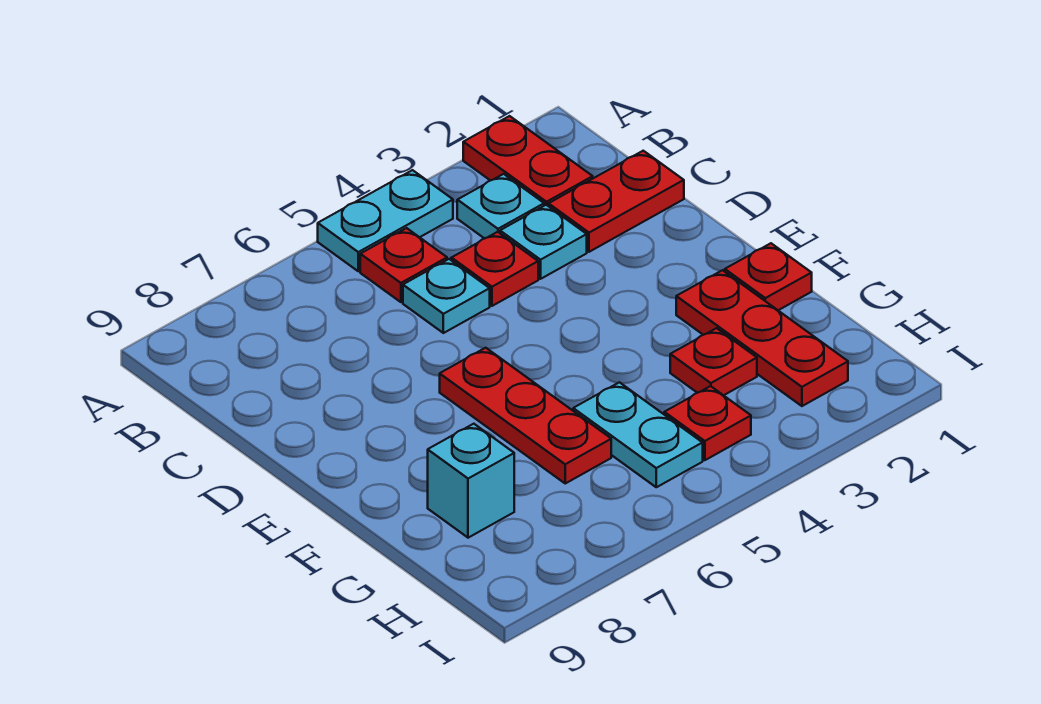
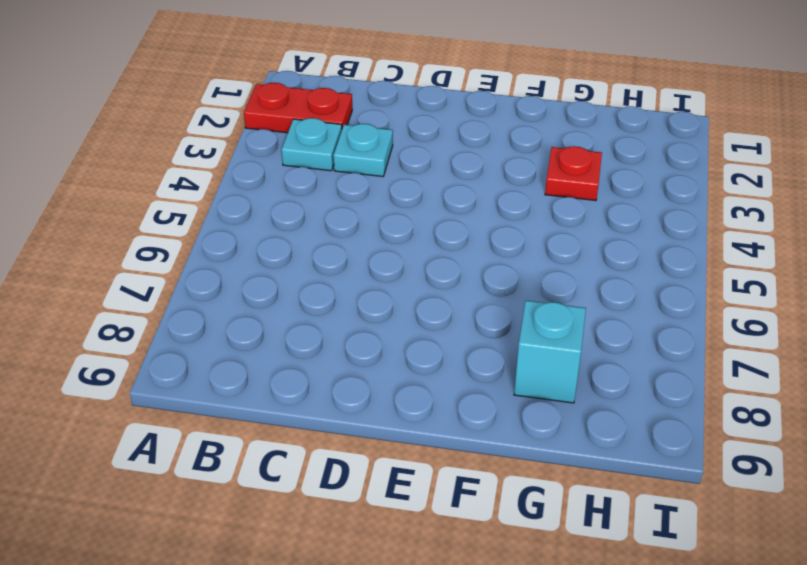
none -> cyan plate A4:A5 level 1
none -> red plate B5 level 1
none -> red plate C1:C2 level 1

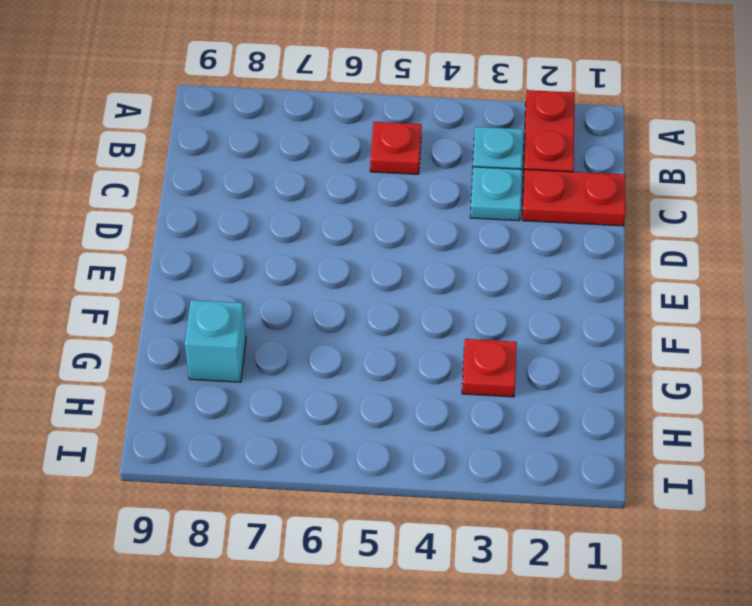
none -> cyan plate A4:A5 level 1
none -> red plate C4 level 1
none -> cyan plate C5 level 1

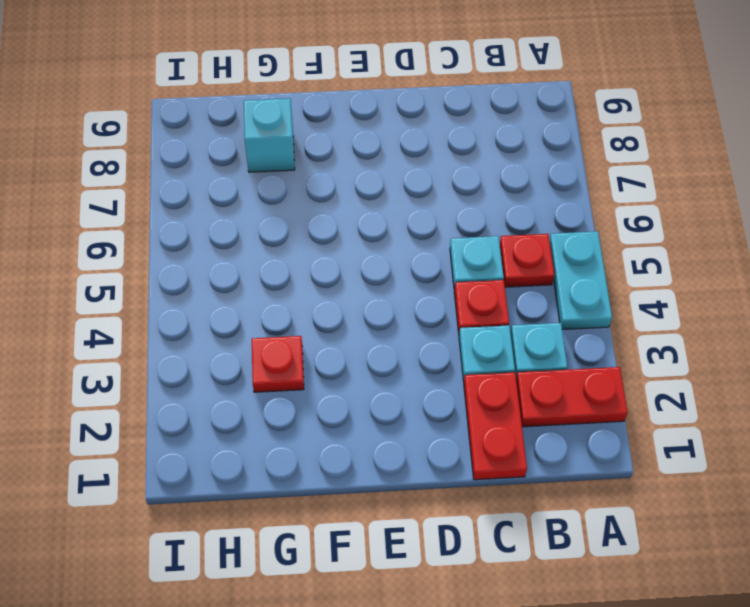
none -> red plate E6:G6 level 1
none -> red plate F1 level 1
none -> red plate F2:H2 level 1

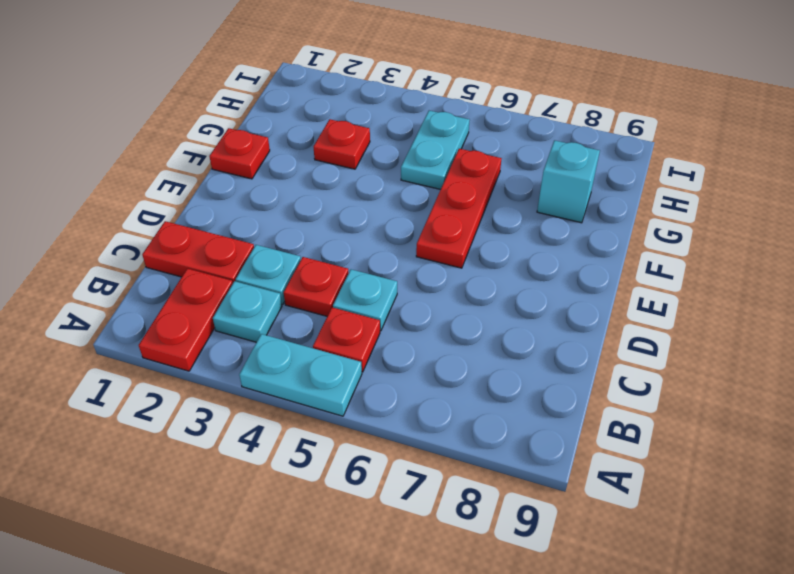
none -> red plate F2:H2 level 1
none -> red plate H4 level 1

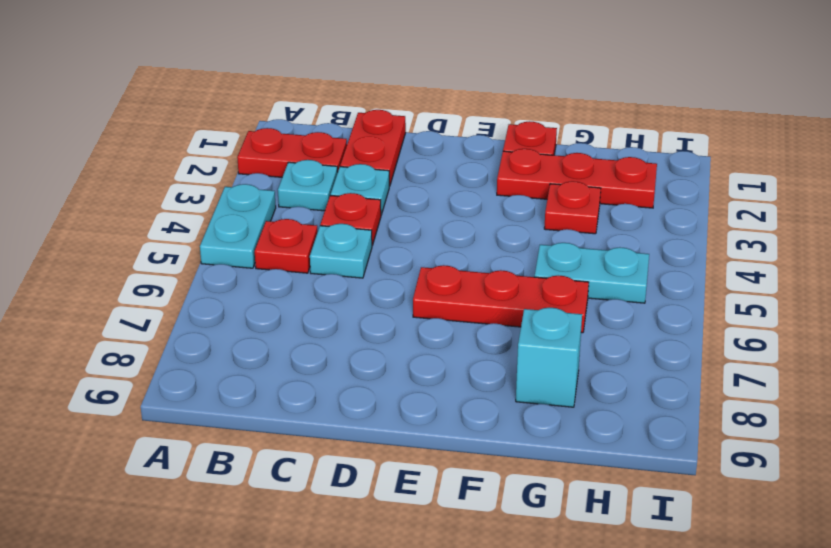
none -> red plate H4 level 1

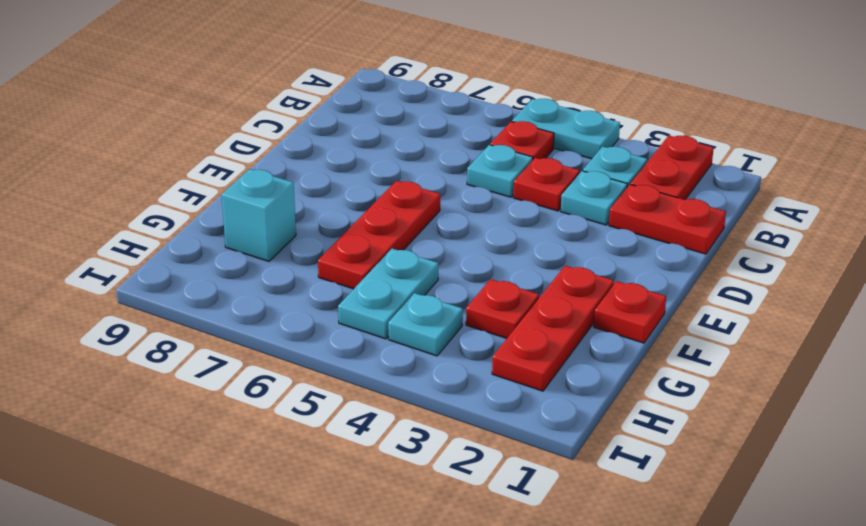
cyan plate H4 level 1 -> red plate H4 level 1

